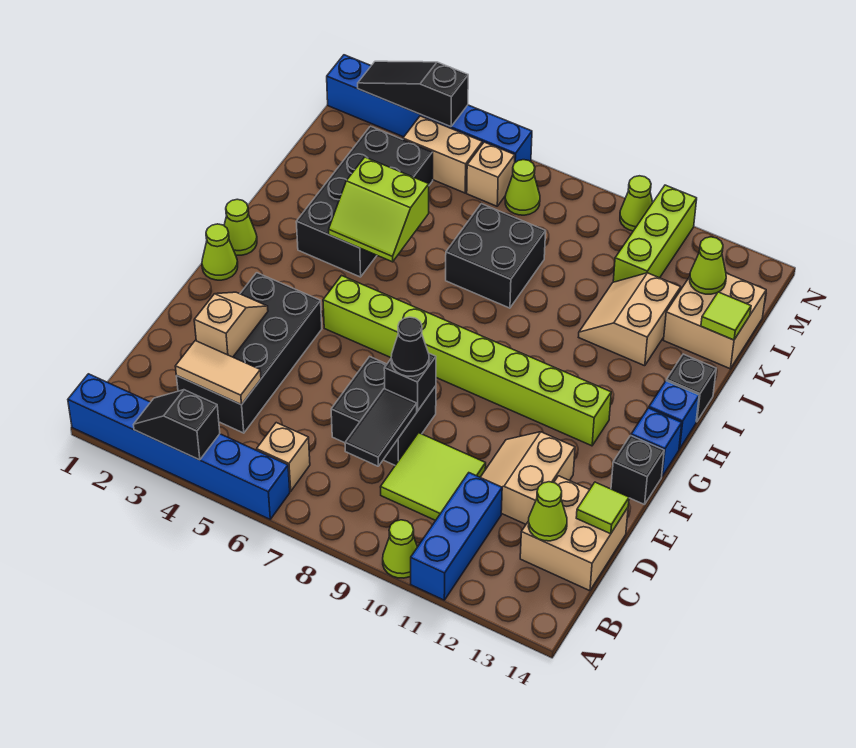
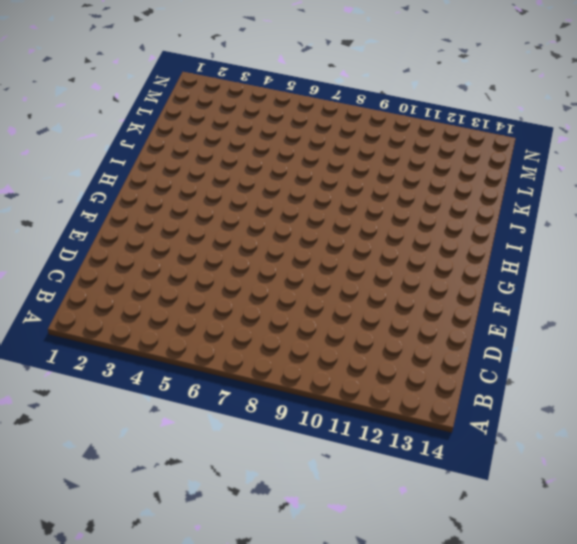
none -> blue brick A1:A6 level 1
none -> lime cone A10 level 1
none -> blue brick A11:C11 level 1
none -> tan brick B6 level 1

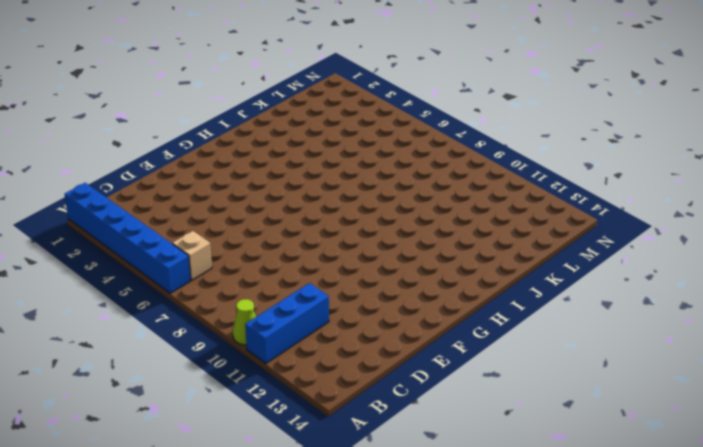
none -> black brick C3:F4 level 1
none -> lime tile C9:D10 level 1
none -> tan brick C13:D14 level 1
none -> black brick D7:E8 level 1

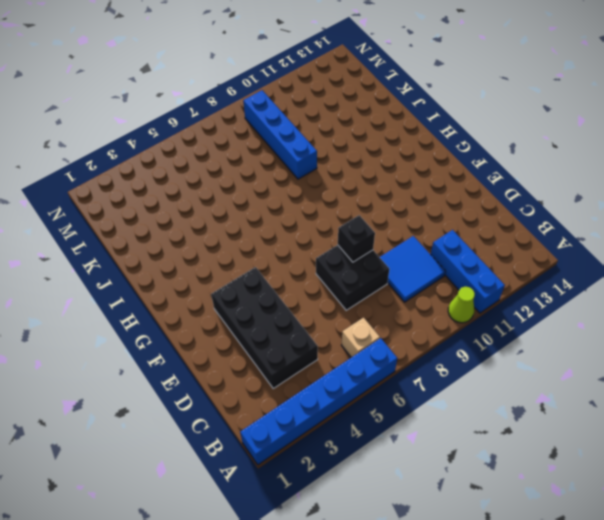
blue tile C9:D10 level 1 -> lime tile C9:D10 level 1
blue brick J9:M9 level 1 -> none
none -> tan brick C13:D14 level 1
none -> tan slope D11:E12 level 1 top 12
none -> black brick F14 level 1
none -> lime cone G1 level 1

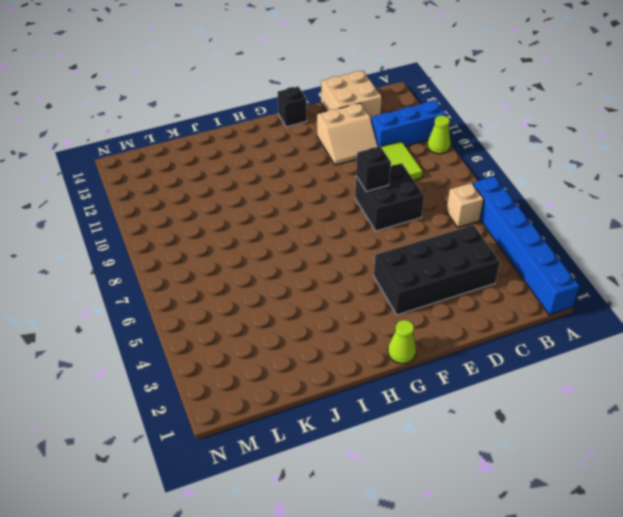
none -> lime brick G5:G12 level 1
none -> blue brick G14 level 1
none -> lime cone H1 level 1
none -> blue brick H14 level 1

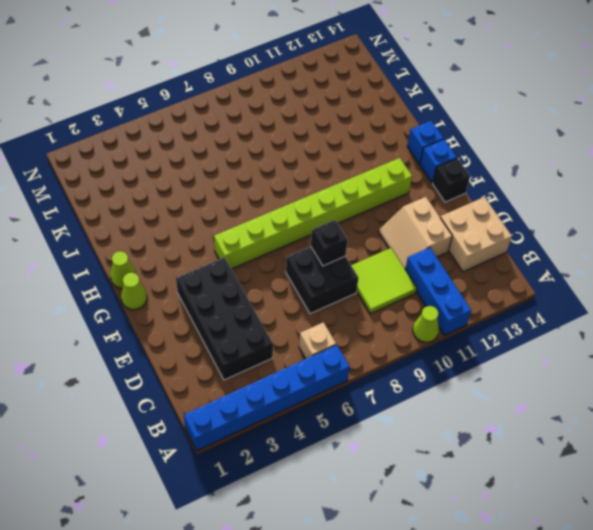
none -> black brick I3:L4 level 1
none -> black brick I14 level 1
none -> black brick J7:K8 level 1
none -> tan slope J11:K12 level 1 top 12

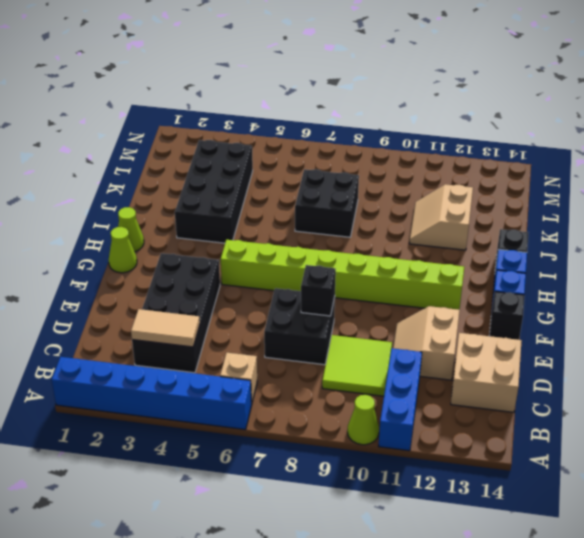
none -> tan brick K13:L14 level 1
none -> lime brick L11:N11 level 1
none -> tan brick M4:M5 level 1
none -> tan brick M6 level 1

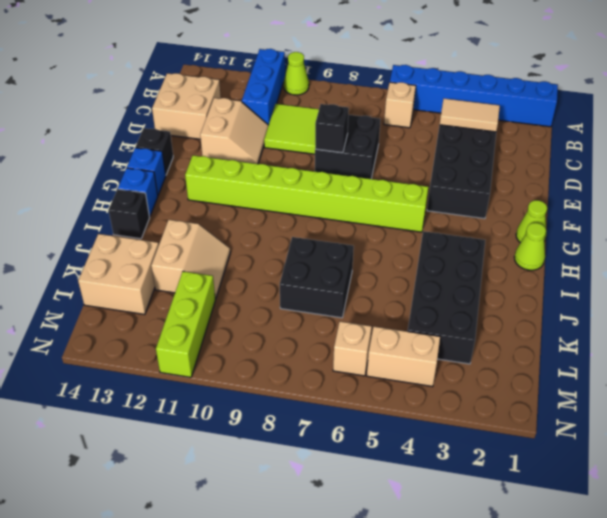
none -> lime cone M7 level 1
none -> blue brick N1:N6 level 1
none -> lime cone N10 level 1
none -> black slope A3:A4 level 2 top 4

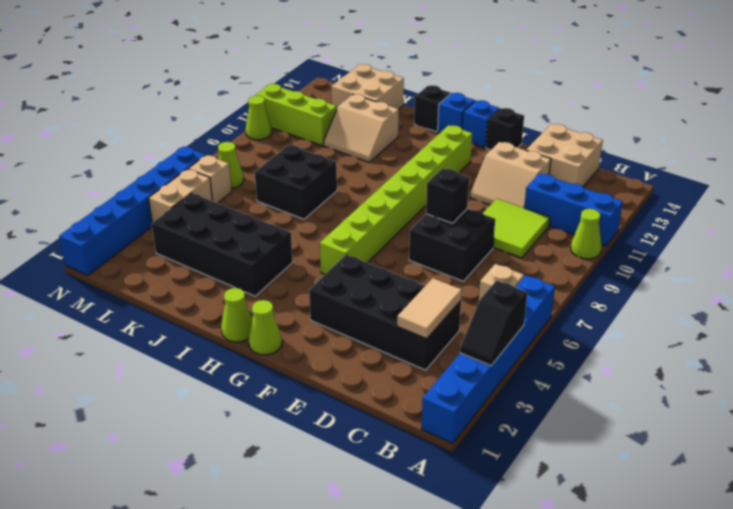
none -> black tile C8:D8 level 2
none -> lime cone C13 level 2
none -> tan slope D3:E3 level 2 top D
none -> lime tile D14 level 2

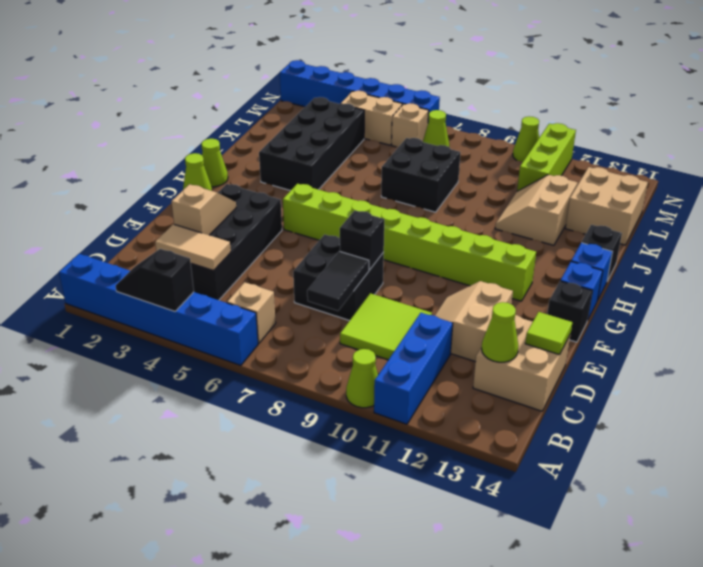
none -> lime slope I4:J5 level 2 top J
none -> lime tile K14 level 2
none -> lime cone L13 level 2
none -> black slope N2:N4 level 2 top 4

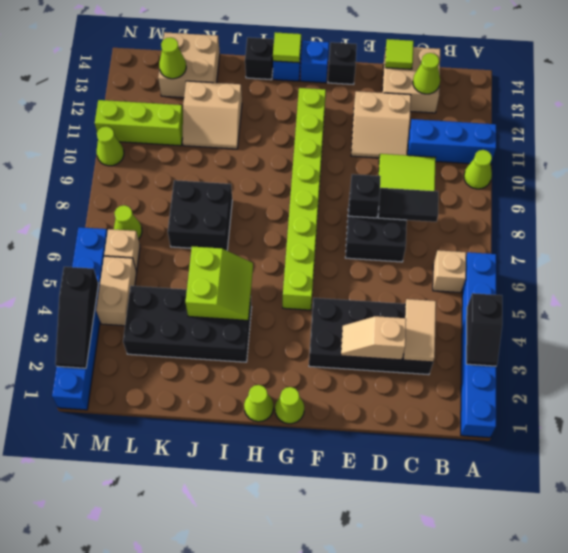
lime tile H14 level 2 -> lime tile K14 level 2
none -> black cone E8 level 3

